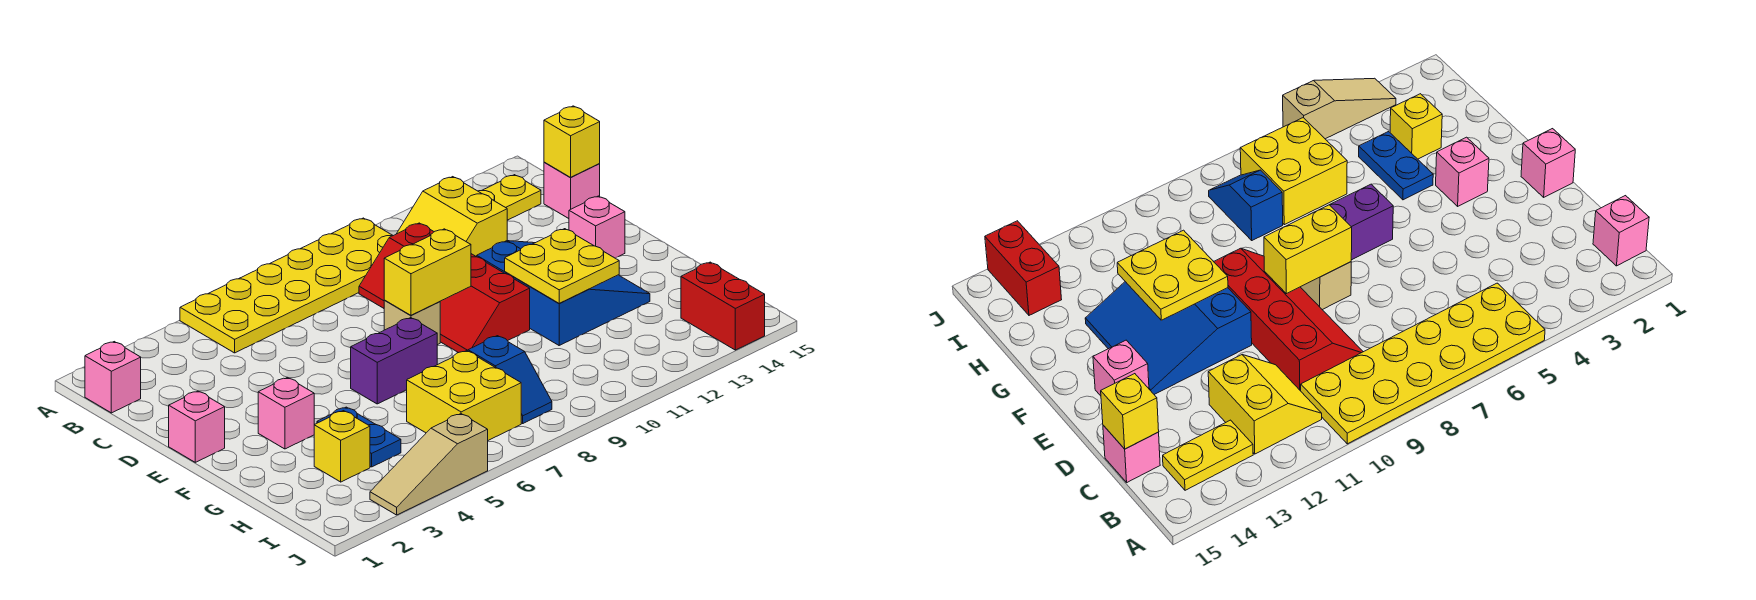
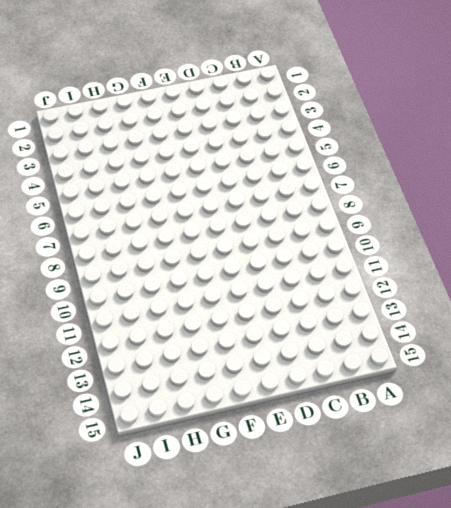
none -> yellow plate A5:B10 level 1
none -> pink brick B1 level 1
none -> yellow slope B11:C12 level 1 top 12

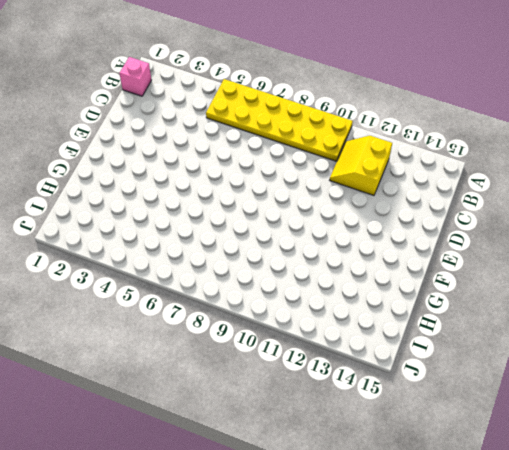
none -> yellow plate B13:B14 level 1
none -> red slope C9:F10 level 1 top 10
none -> pink brick C15 level 1

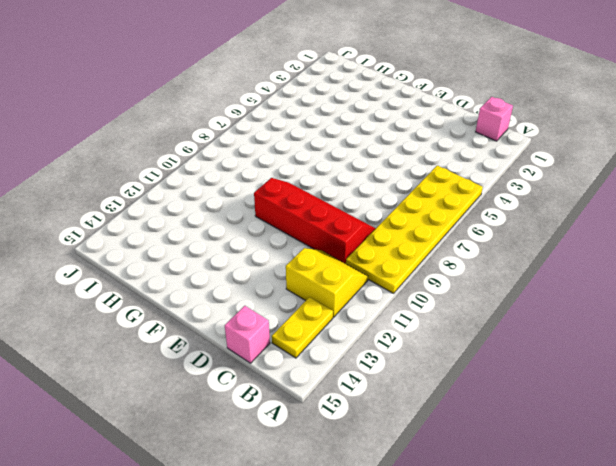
none -> pink brick E1 level 1
none -> tan brick E8 level 1
none -> blue slope E11:G13 level 1 top 11

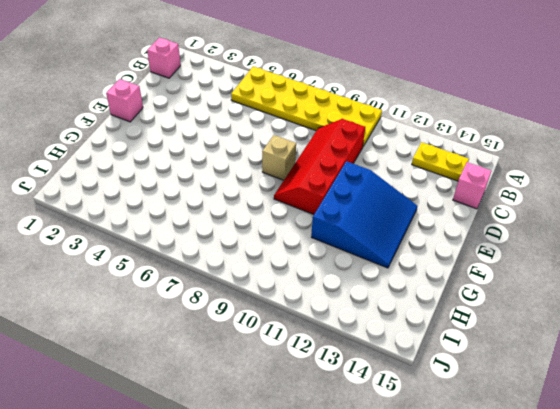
none -> yellow slope B11:C12 level 1 top 12
none -> pink brick E14 level 1
none -> pink brick F3 level 1

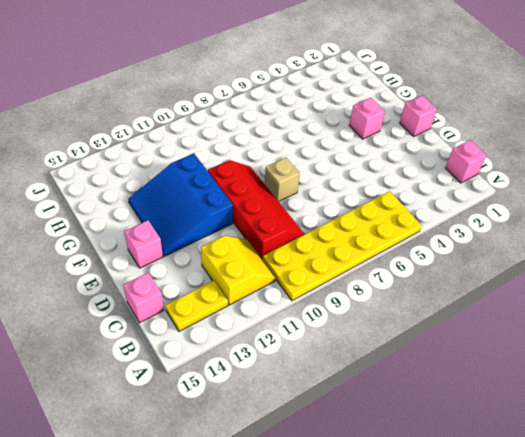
none -> purple brick F6:F7 level 1
none -> blue plate G4:H4 level 1
none -> yellow brick H3 level 1

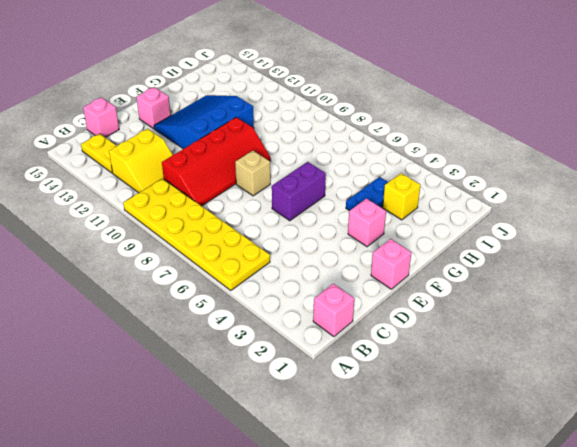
purple brick E6:F6 level 1 -> purple brick F6:F7 level 1
none -> yellow brick H6:I7 level 1
none -> blue slope H8:I8 level 1 top H
none -> red brick I14:J14 level 1

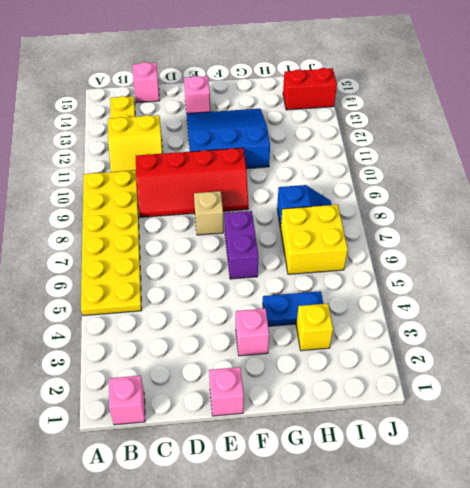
none -> tan slope J3:J5 level 1 top 5
none -> yellow brick C15 level 2
none -> yellow brick E8:E9 level 2

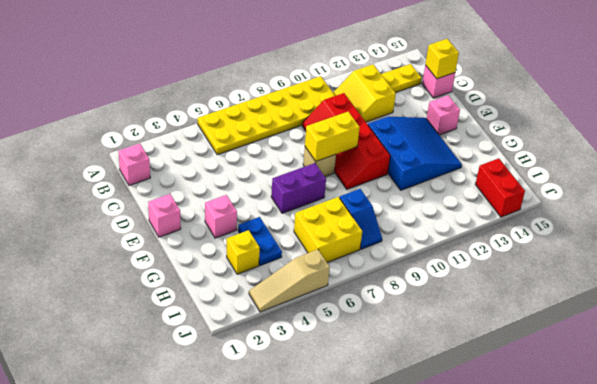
none -> yellow plate F11:G12 level 2

